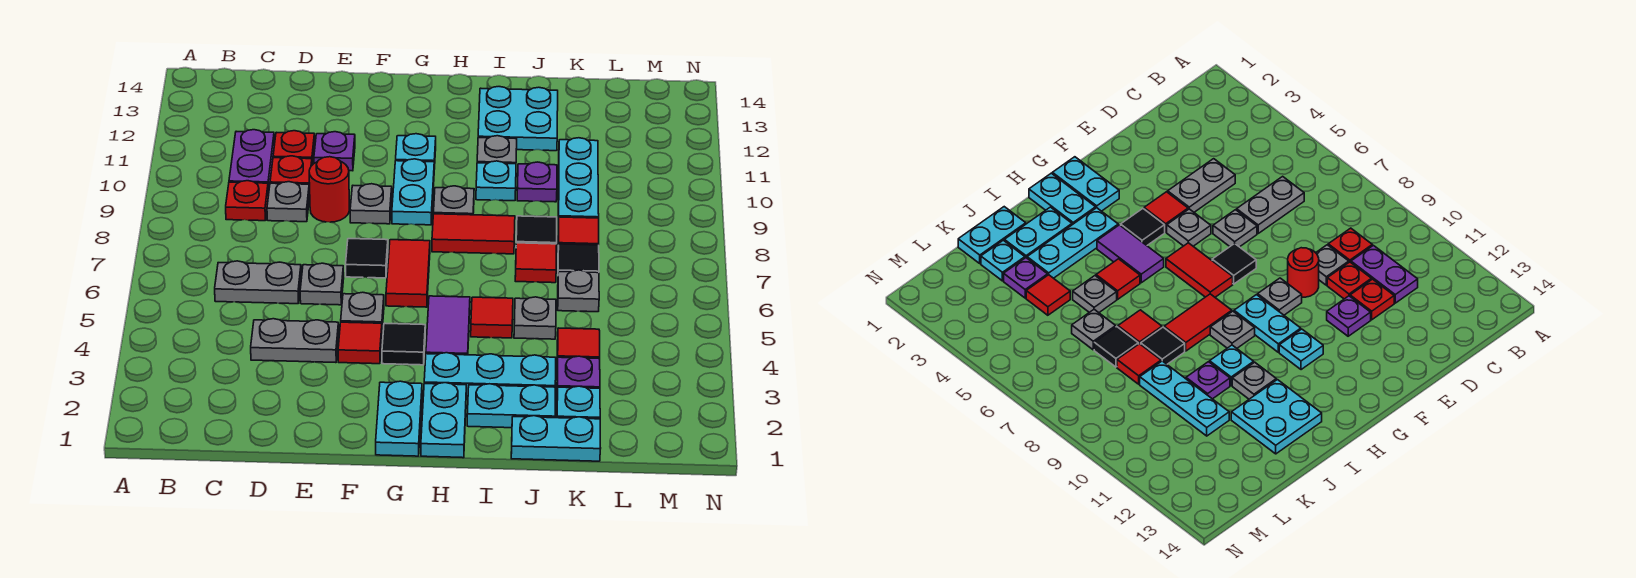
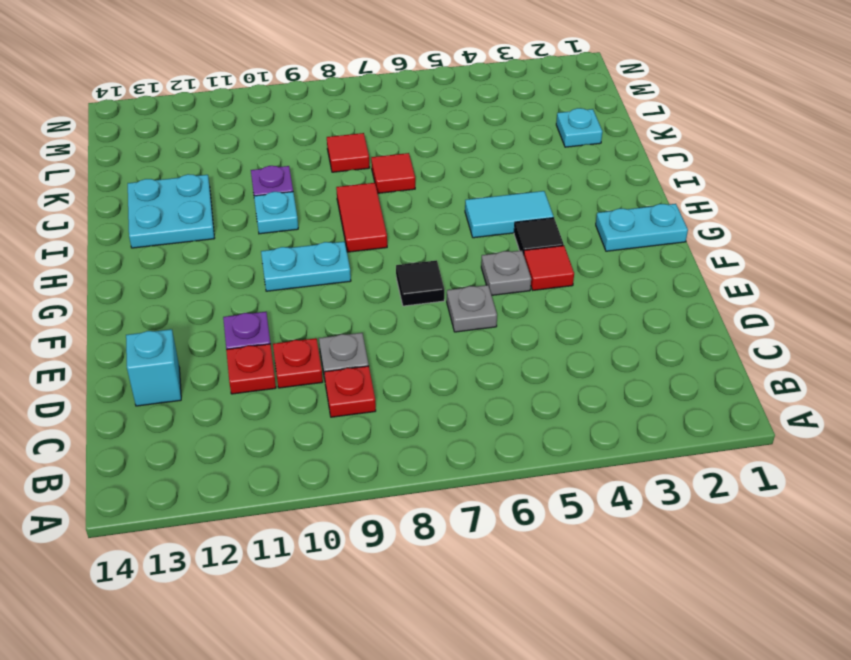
cyan brick D13 level 1 -> none
cyan tile H4:H5 level 1 -> purple tile H4:H5 level 1
none -> grey plate C6:D6 level 1
none -> purple plate C10:C11 level 1
none -> grey plate D4:E4 level 1
none -> red round brick E9 level 1

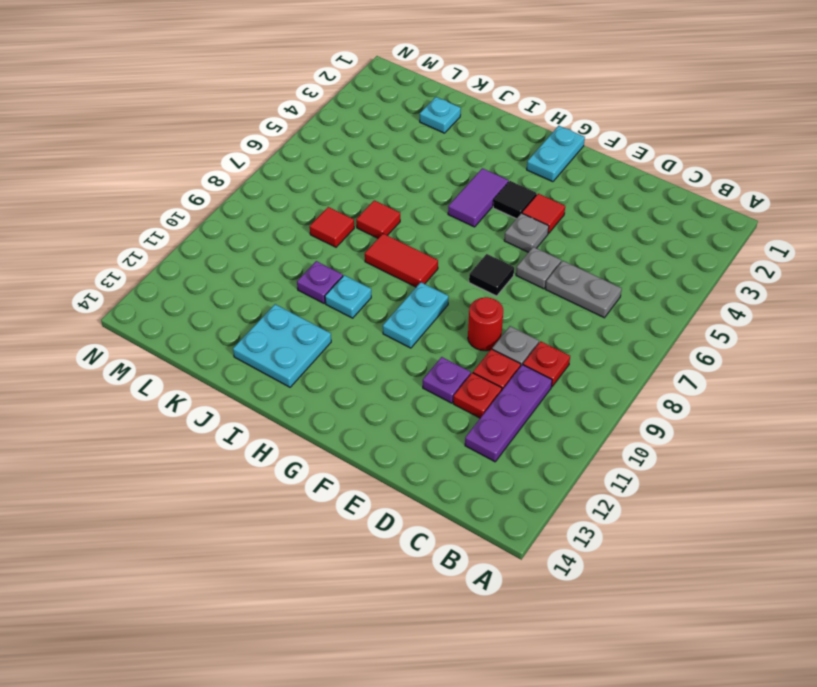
purple plate C10:C12 level 1 -> purple plate C10:C11 level 1
none -> grey plate D4:E4 level 1
none -> grey plate F9 level 1
none -> red tile G6:G7 level 1
none -> cyan plate G11 level 1

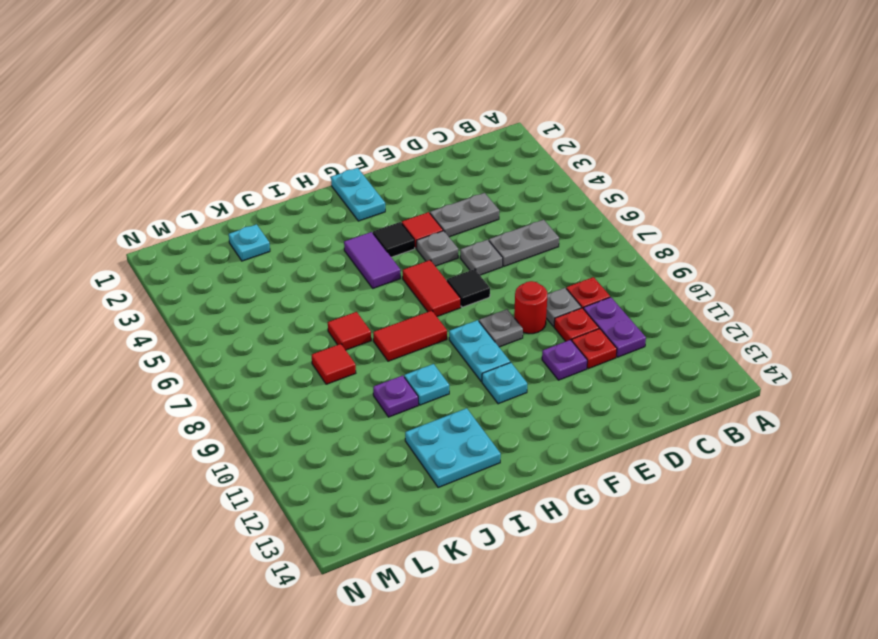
none -> cyan plate H1:H2 level 1
none -> cyan plate H3:J3 level 1
none -> grey plate H9 level 1
none -> cyan plate I2:J2 level 1

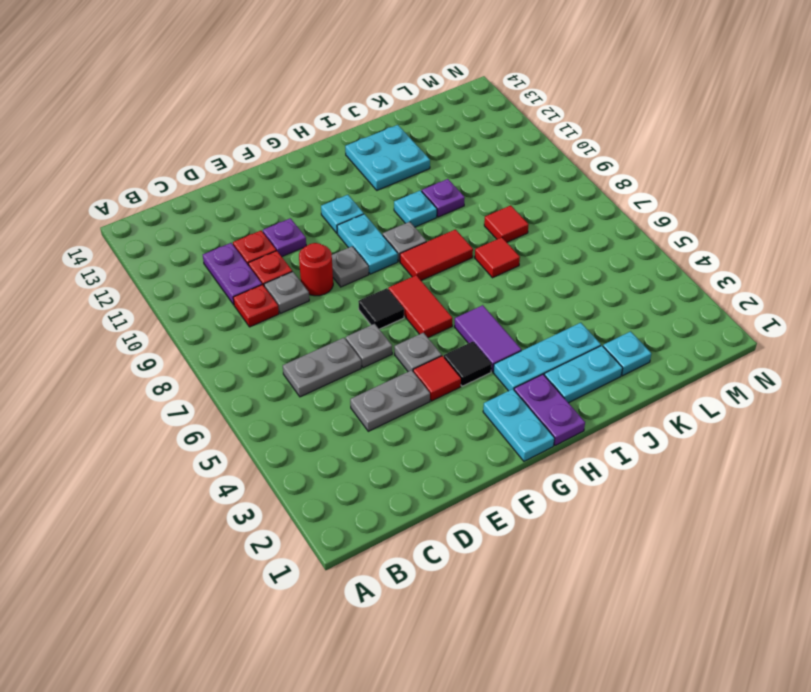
purple plate H1:H2 level 1 -> cyan plate H1:H2 level 1
none -> red tile I5 level 1
none -> grey plate I11 level 1
none -> cyan plate J1:K1 level 1
none -> grey plate J5 level 1

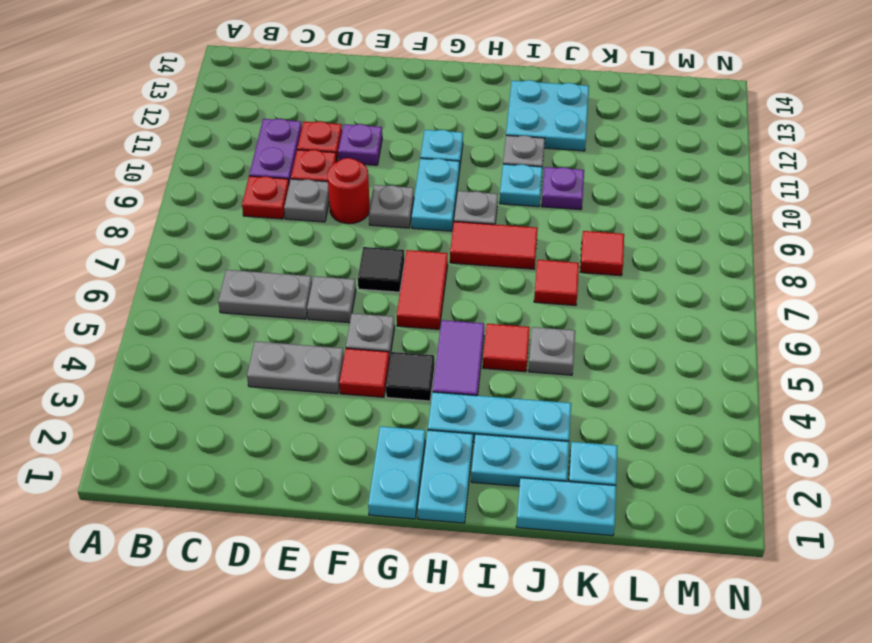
none -> black tile J8 level 1
none -> purple plate K3 level 1
none -> red tile K4 level 1
none -> grey plate K6 level 1

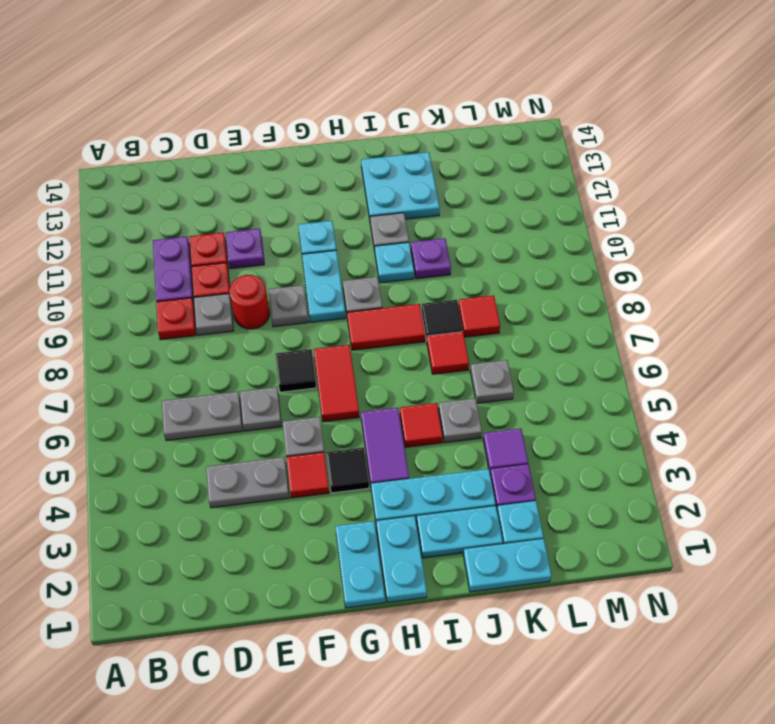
purple tile K4 level 1 -> red tile K4 level 1
none -> black tile K7 level 1
none -> cyan plate K9:K11 level 1

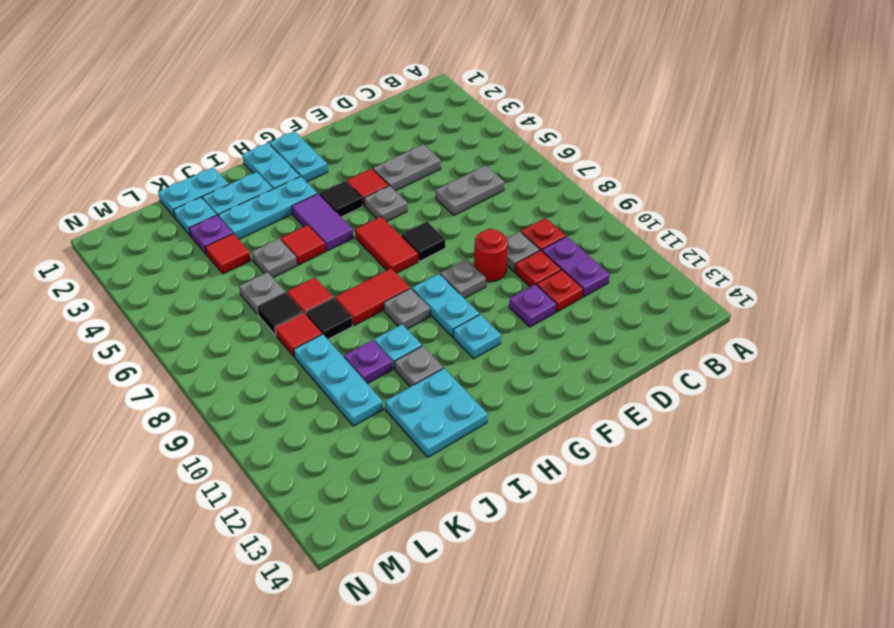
none -> grey plate E6 level 1

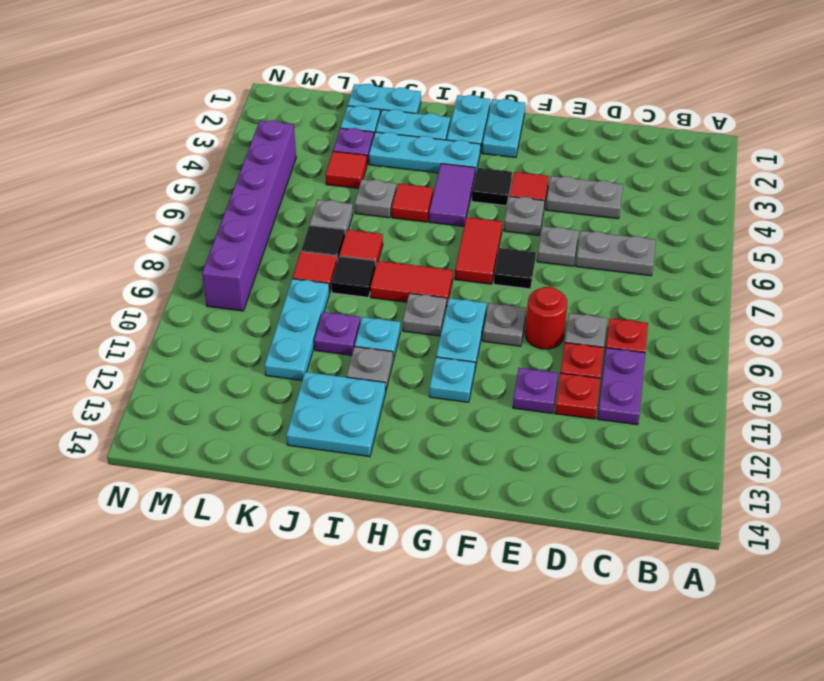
purple brick M4:M9 level 1 -> none

